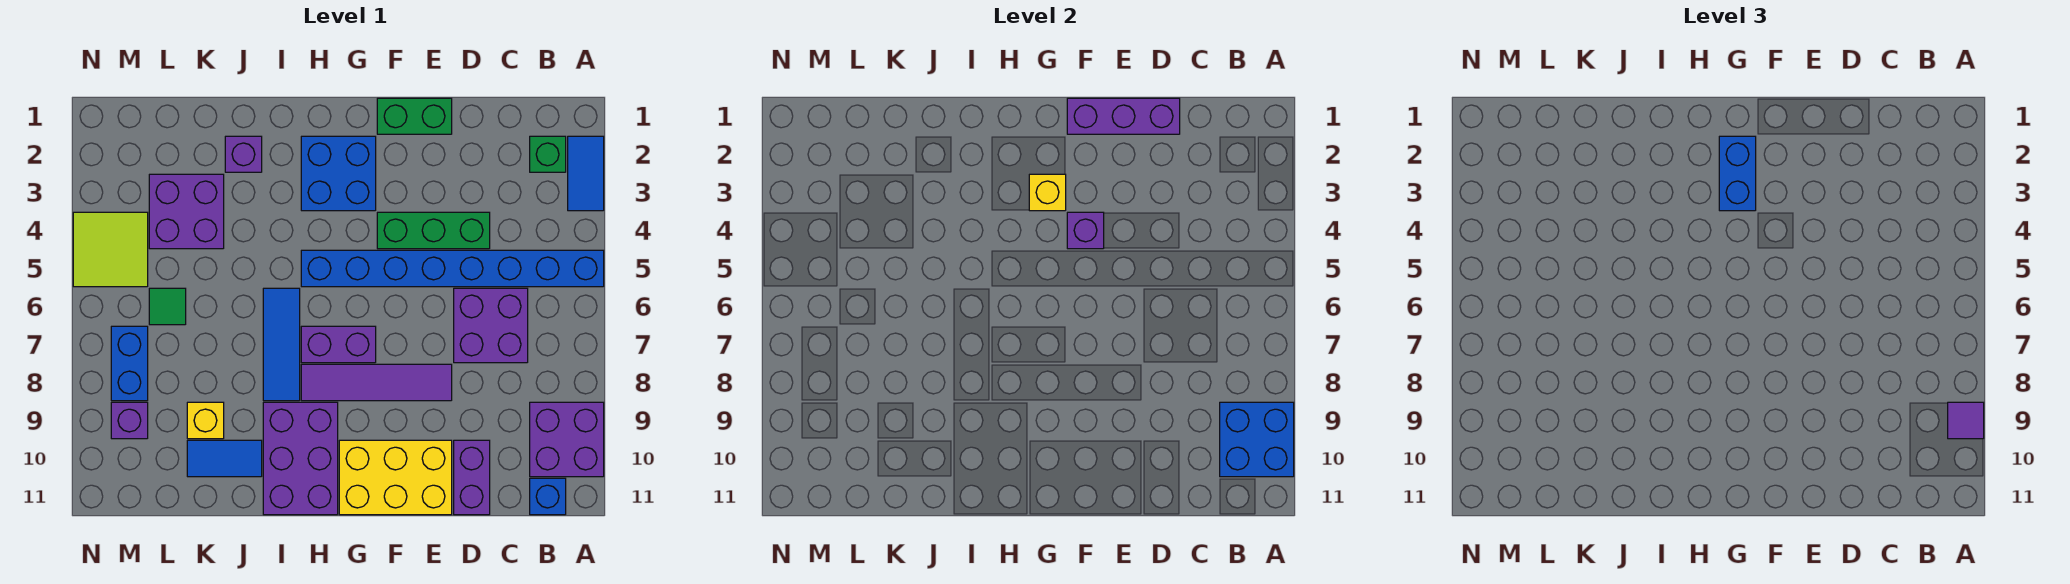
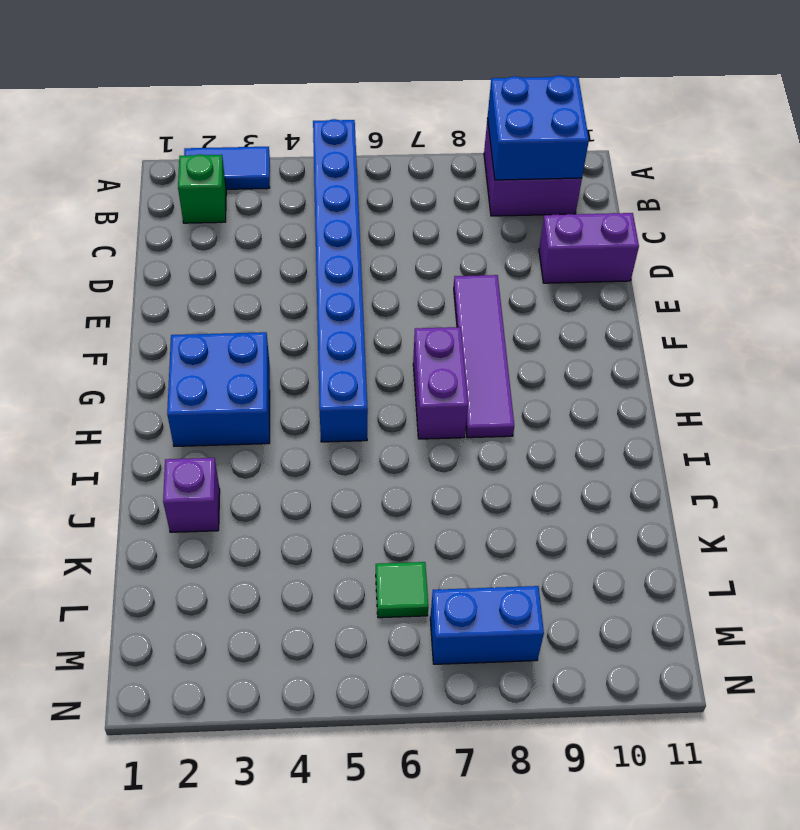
none -> blue brick B11 level 1
none -> purple brick C6:D7 level 1
none -> green brick D4:F4 level 1

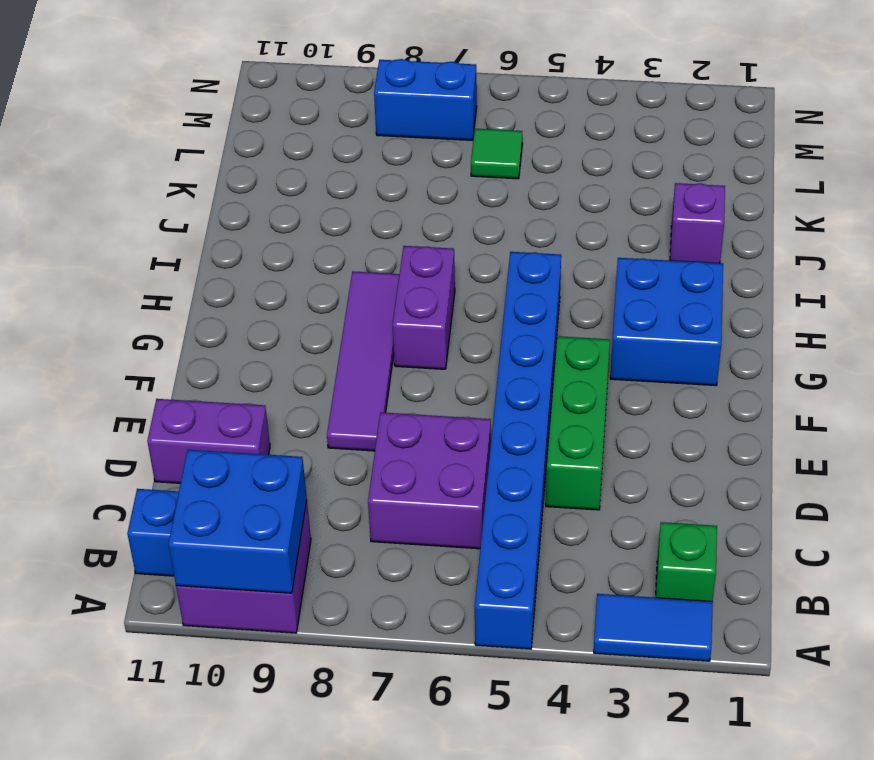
none -> green brick E1:F1 level 1
none -> yellow brick E10:G11 level 1
none -> purple brick H9:I11 level 1

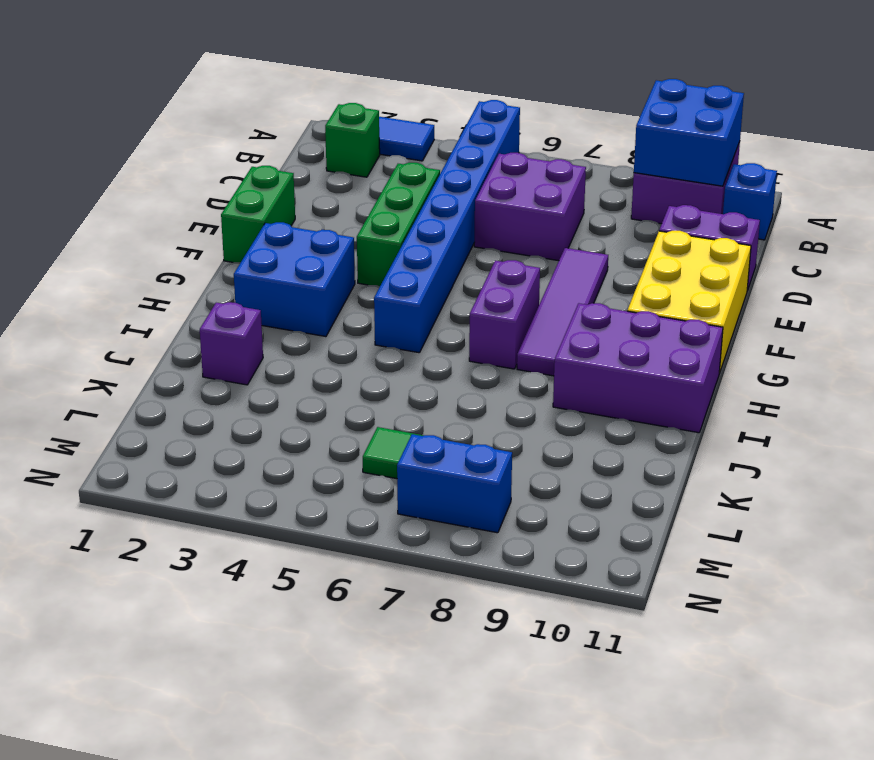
none -> blue tile I6:I8 level 1
none -> blue tile J10:K10 level 1
none -> purple brick K3:L4 level 1

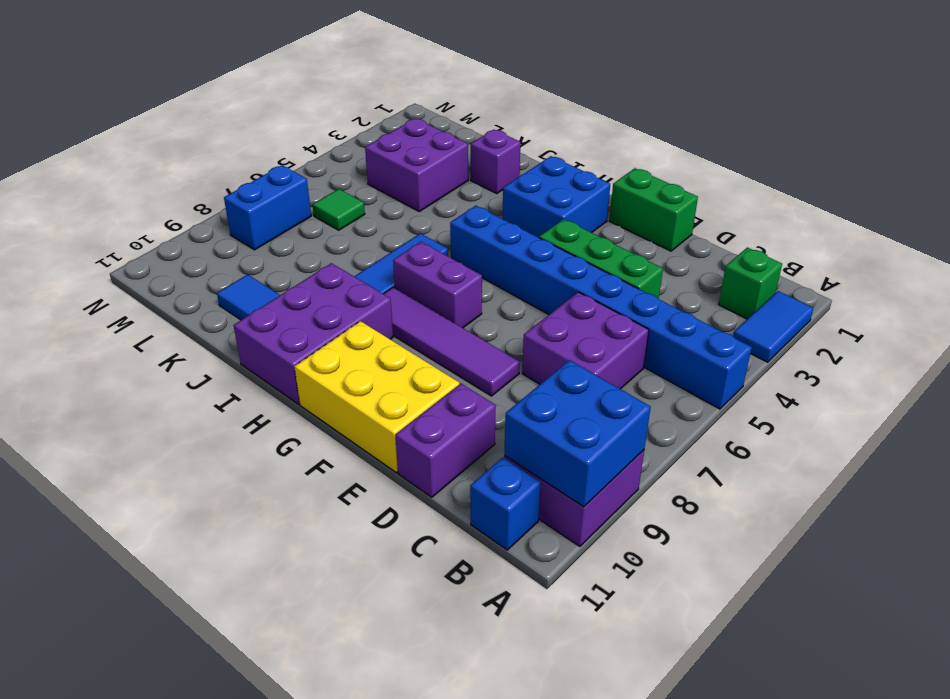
none -> yellow brick K9 level 1
none -> lime tile M4:N5 level 1
none -> purple brick M9 level 1

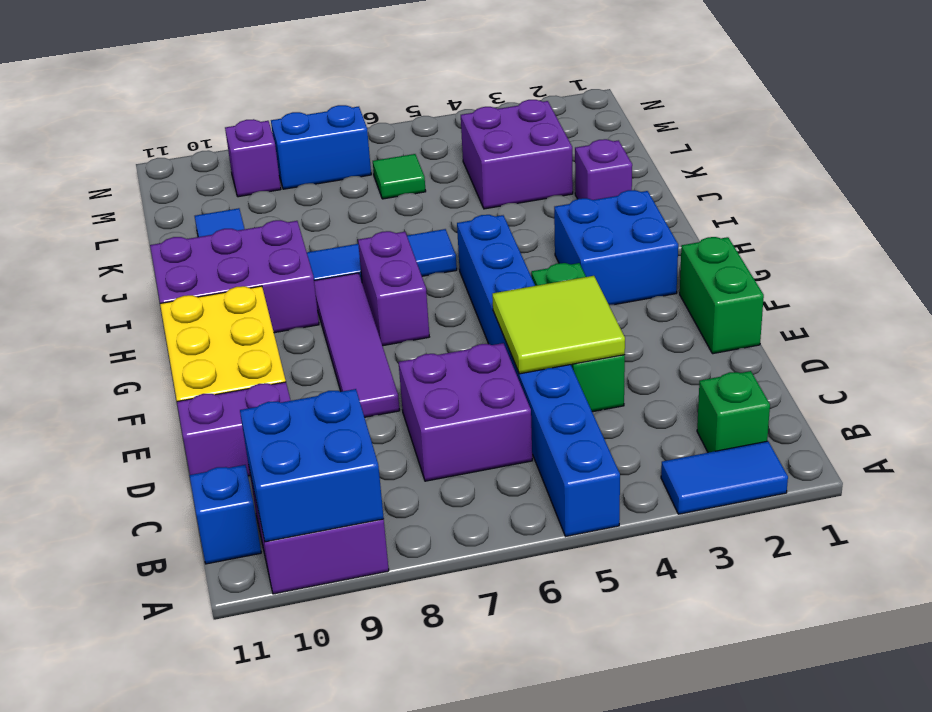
lime tile D4:E5 level 2 -> lime tile M4:N5 level 1
none -> yellow brick K9 level 1
none -> purple brick D1:F1 level 2
none -> purple brick F4 level 2

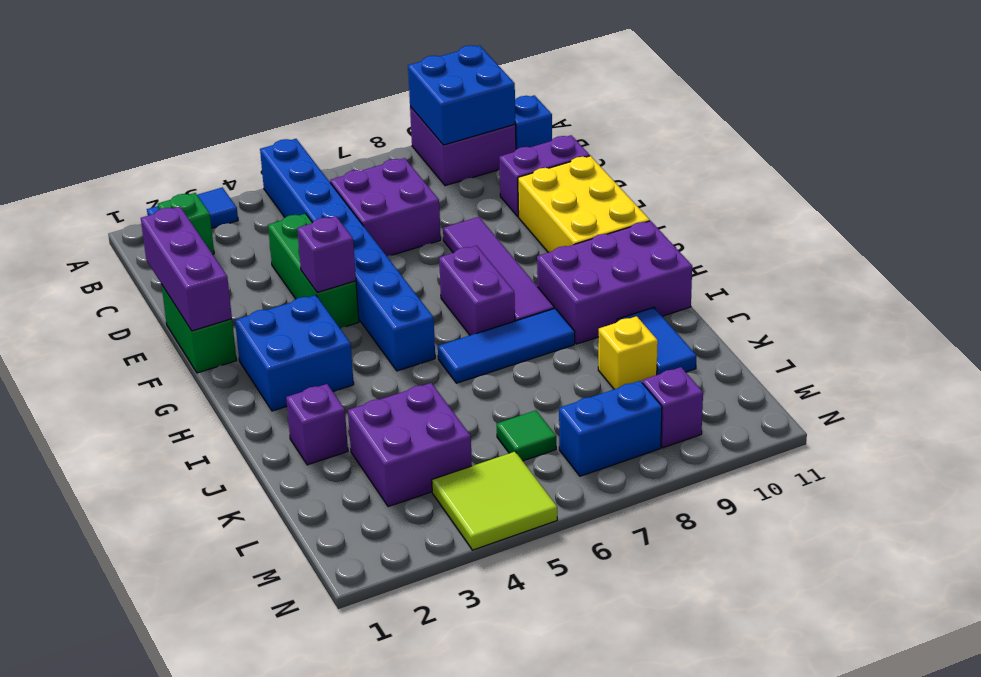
none -> yellow brick G3 level 2
none -> purple tile A9 level 3
none -> blue brick G2:G3 level 3

